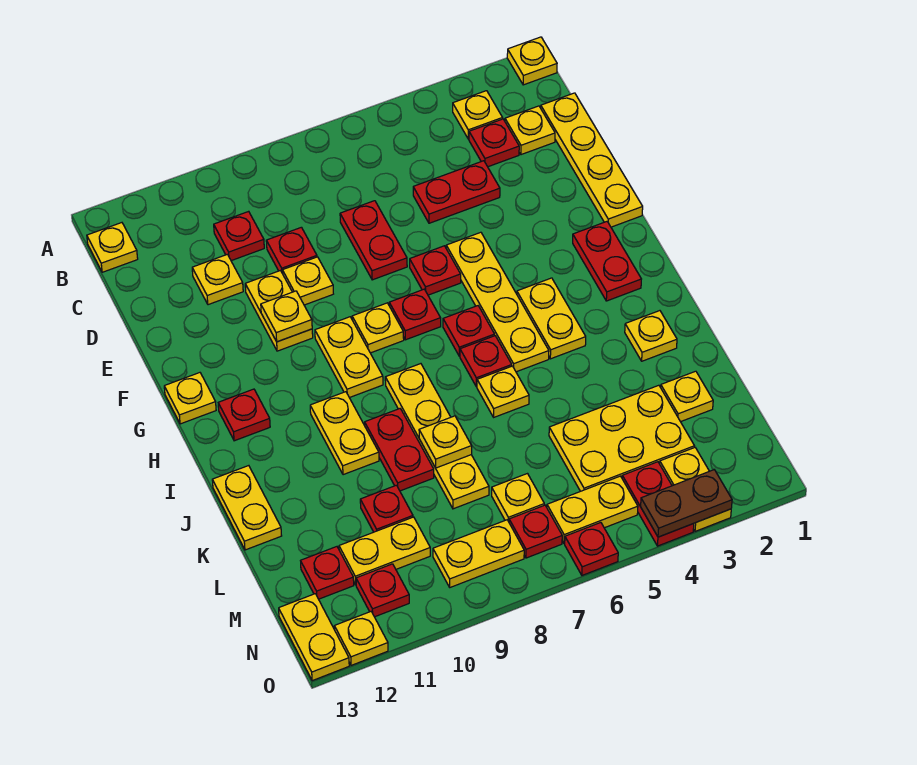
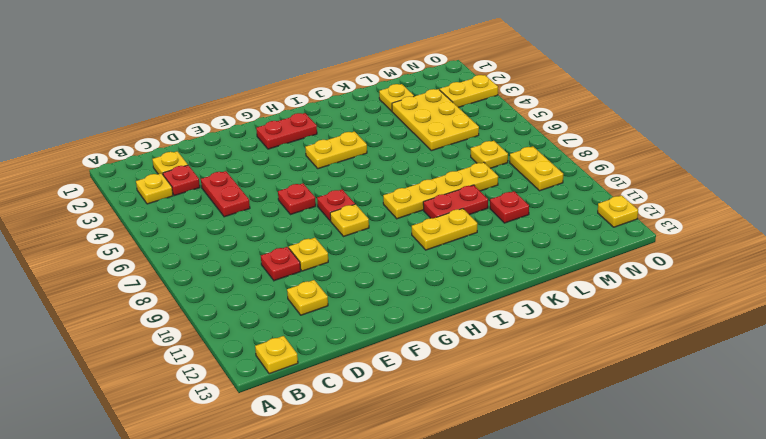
none -> yellow plate A1 level 1
none -> yellow plate C1:F1 level 1
none -> red plate C10 level 1
none -> red plate D7:E7 level 1

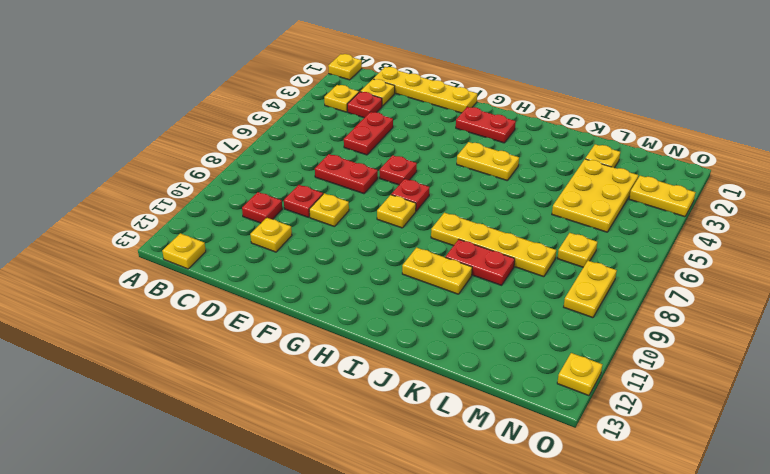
none -> yellow plate E10:F10 level 1
none -> yellow plate F5:I5 level 1
none -> yellow plate G9:H9 level 1
none -> yellow plate G13 level 1

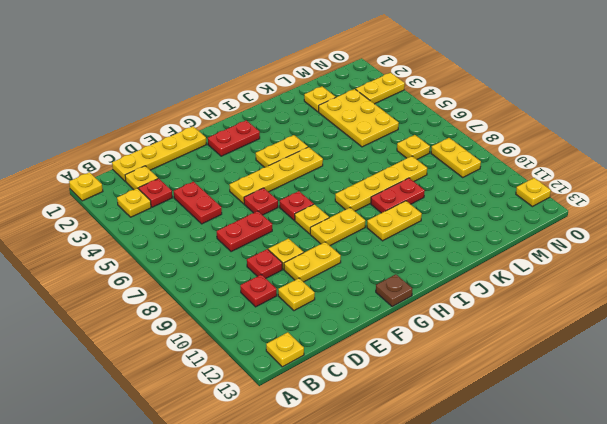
brown plate G13 level 1 -> yellow plate G13 level 1
none -> red plate H6 level 1
none -> red plate H12 level 1
none -> red plate I6 level 1
none -> yellow plate J2 level 1

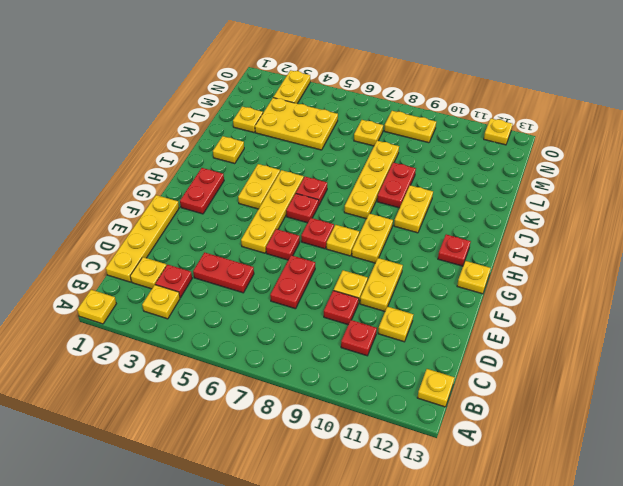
none -> yellow plate J6 level 1
none -> yellow plate J13:K13 level 1
none -> red plate L10 level 1
none -> yellow plate M10:M11 level 1

